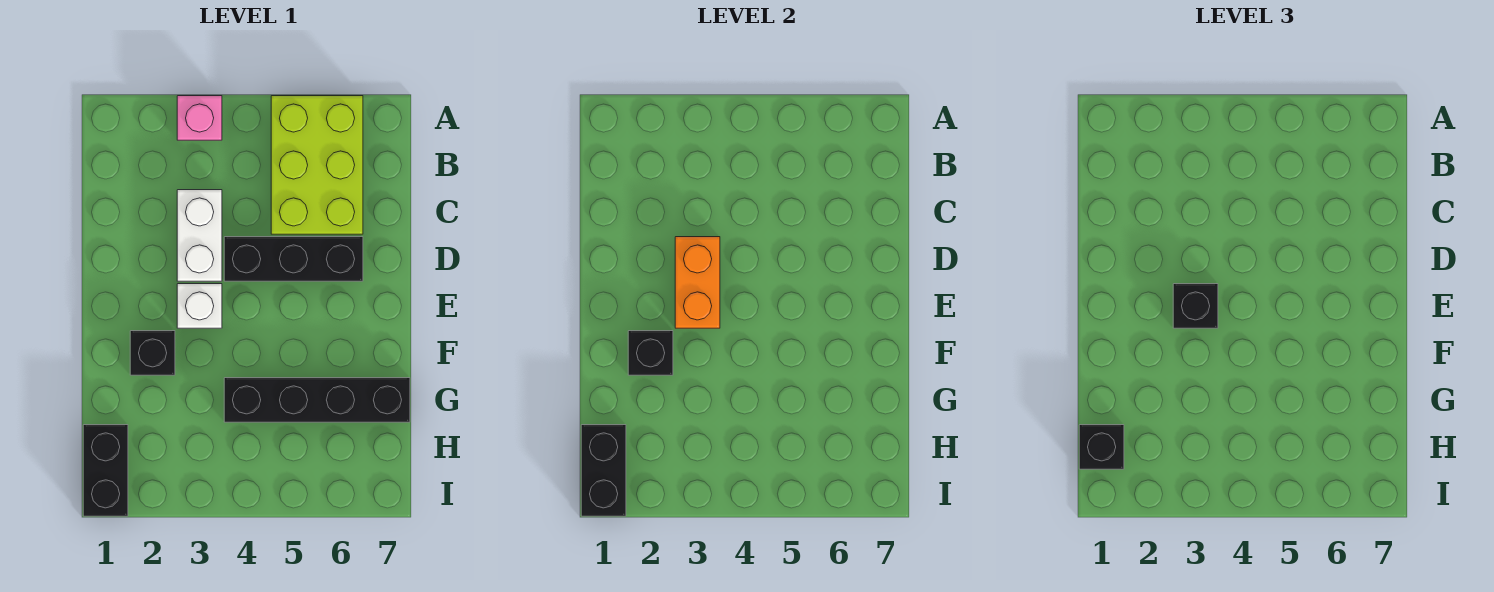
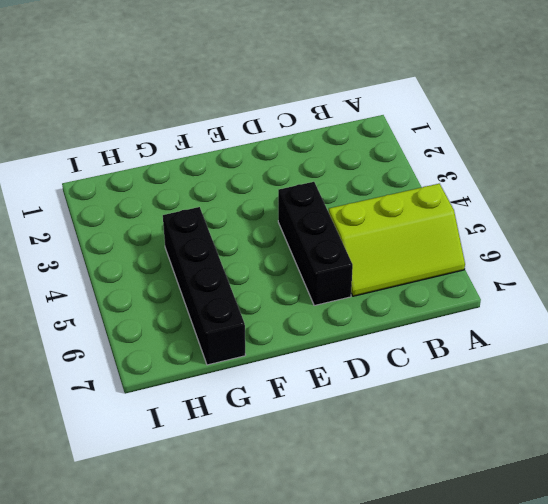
lime slope A5:C6 level 1 top 5 -> lime brick A5:C6 level 1
none -> pink brick A3 level 1
none -> white brick C3:D3 level 1
none -> white brick E3 level 1

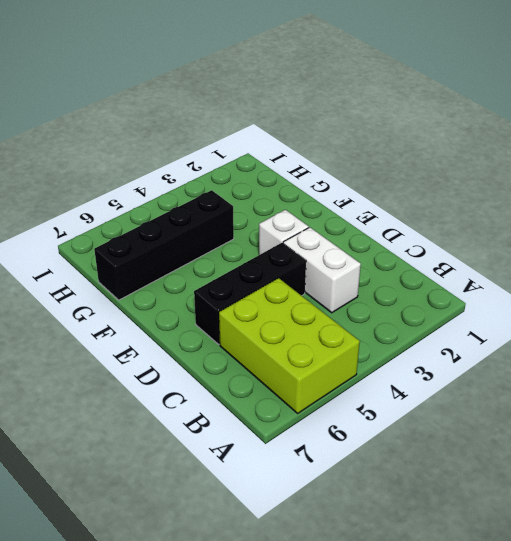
none -> pink brick A3 level 1
none -> black brick F2 level 1
none -> black brick H1:I1 level 1

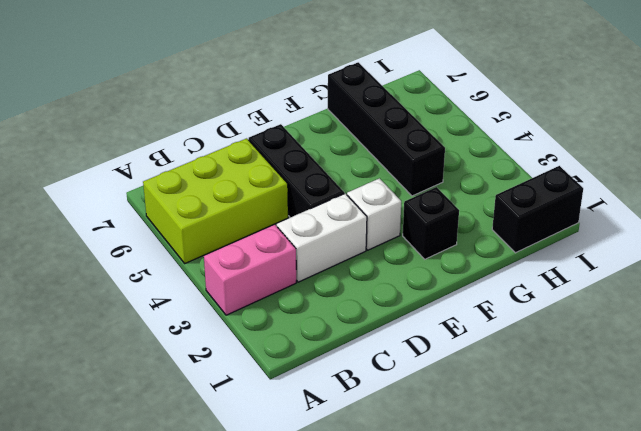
pink brick A3:B3 level 1 -> pink brick A3 level 1
none -> orange brick D3:E3 level 2
none -> black brick F2 level 2
none -> black brick H1:I1 level 2

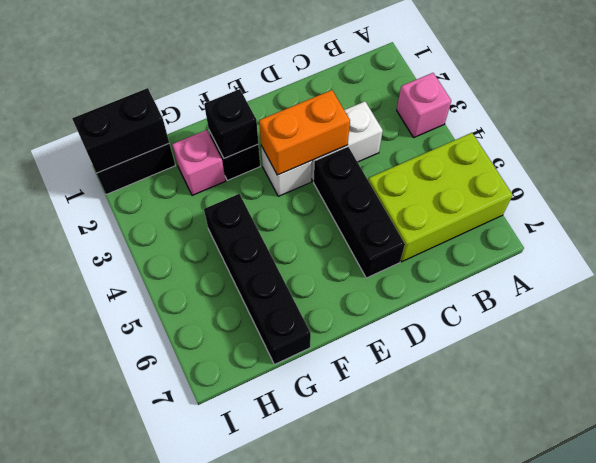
pink brick G2 level 1 -> none
none -> black brick E3 level 3
none -> black brick H1 level 3

